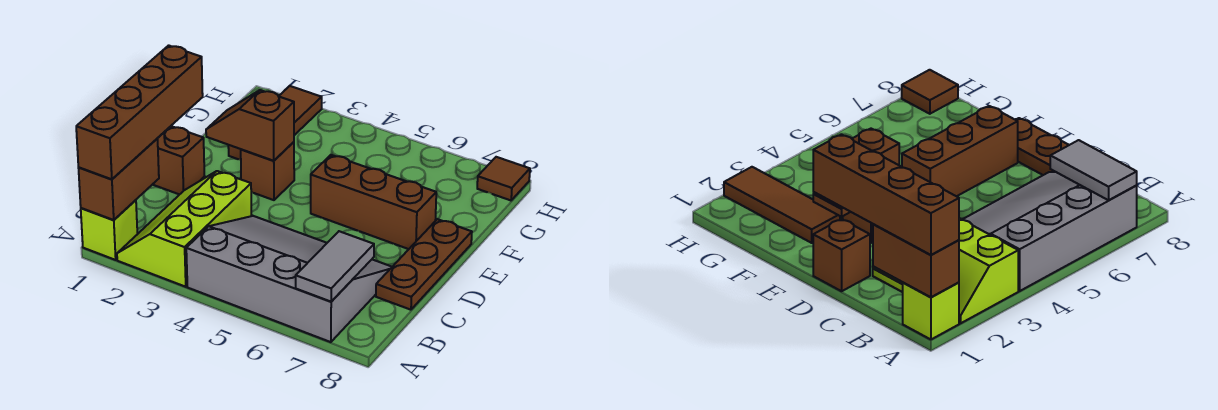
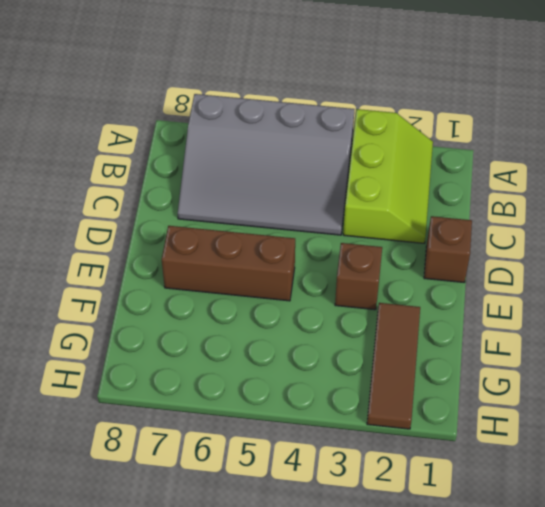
none -> lime brick A1 level 1
none -> brown plate C8:E8 level 1
none -> brown tile H8 level 1

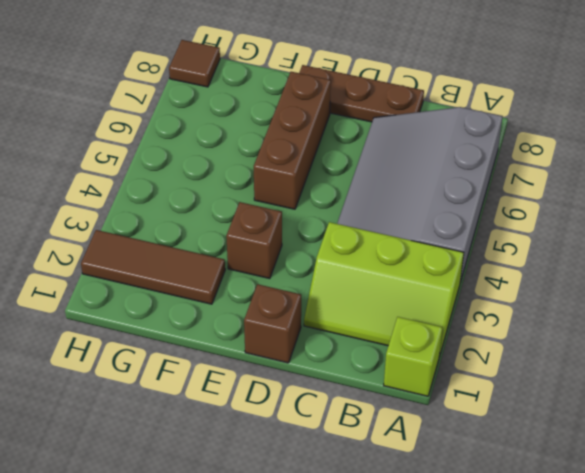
none -> brown brick A1:B1 level 2
none -> grey tile A7:B7 level 2
none -> brown slope E2:E3 level 2 top 3

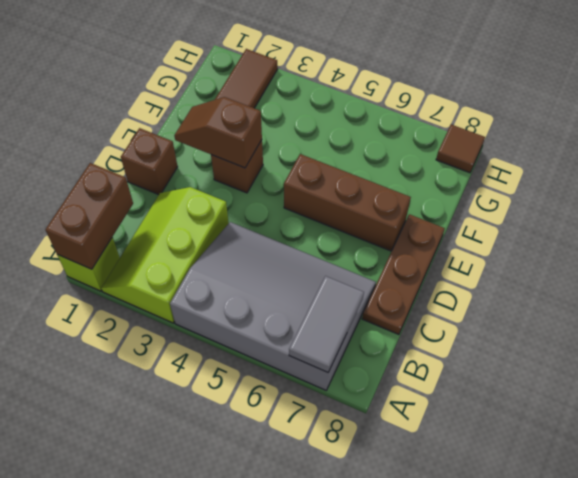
none -> brown brick A1:D1 level 3

